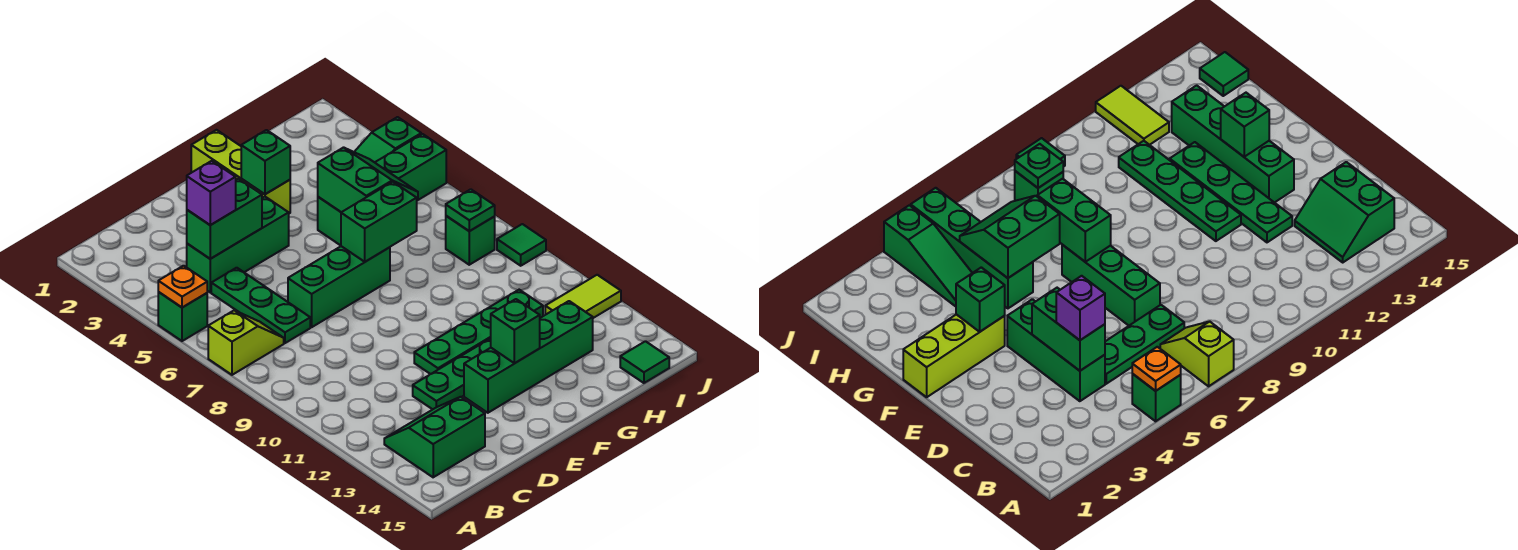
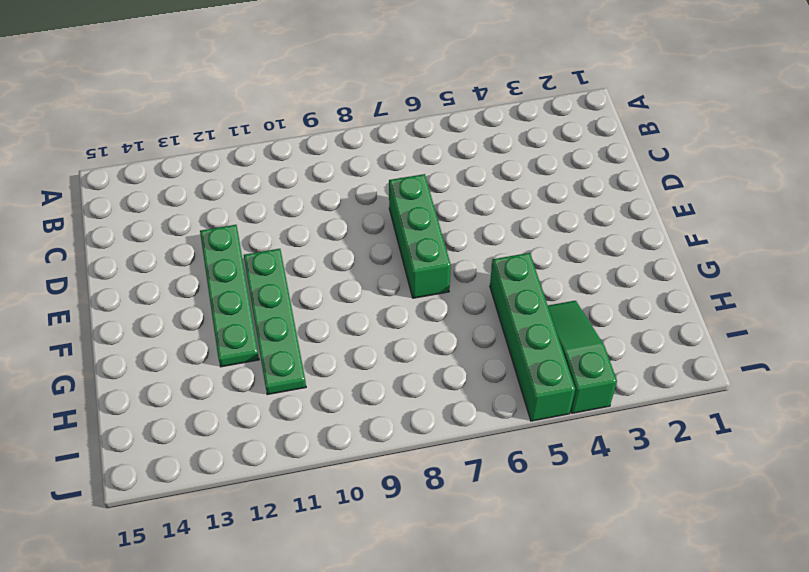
none -> green brick A5 level 1
none -> lime slope A7:B7 level 1 top A
none -> green slope B13:C14 level 1 top 14

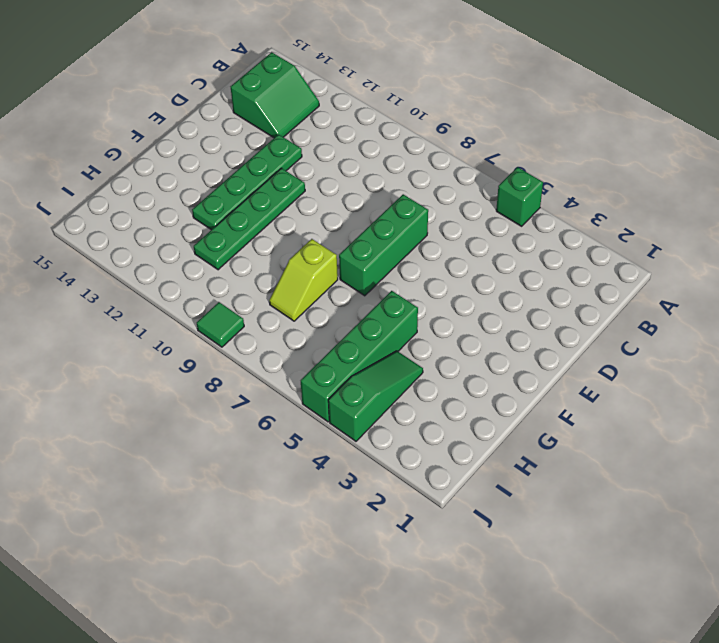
lime slope G8:H8 level 1 top G -> lime slope A7:B7 level 1 top A
none -> green brick C4:E4 level 1
none -> green plate C5:C7 level 1
none -> green brick E13:H13 level 1

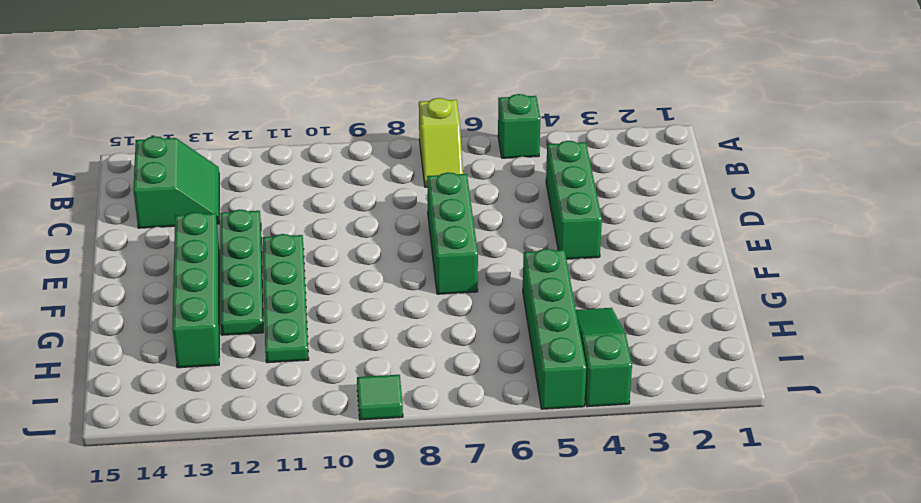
none -> green plate C5:C7 level 1
none -> lime brick F1:F3 level 1
none -> green brick I8 level 1

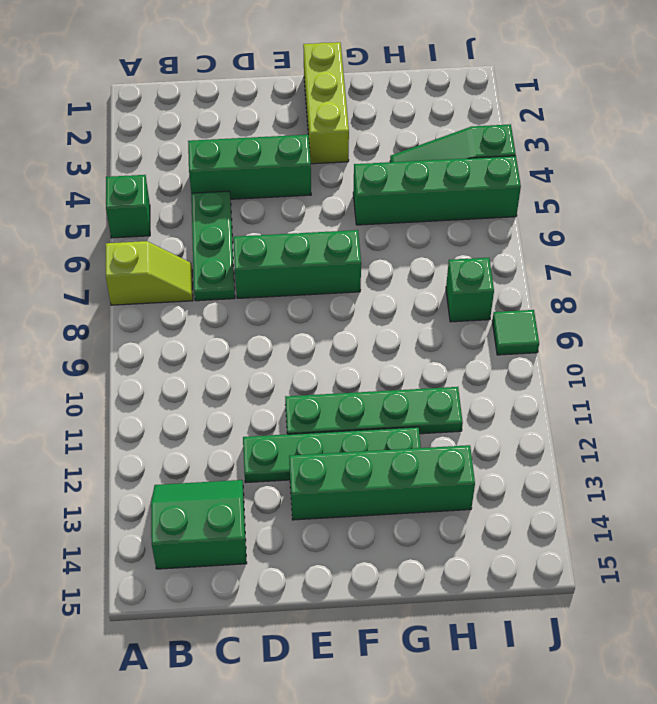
none -> lime tile I12:J12 level 1
none -> green tile I15 level 1
none -> orange plate A5 level 2

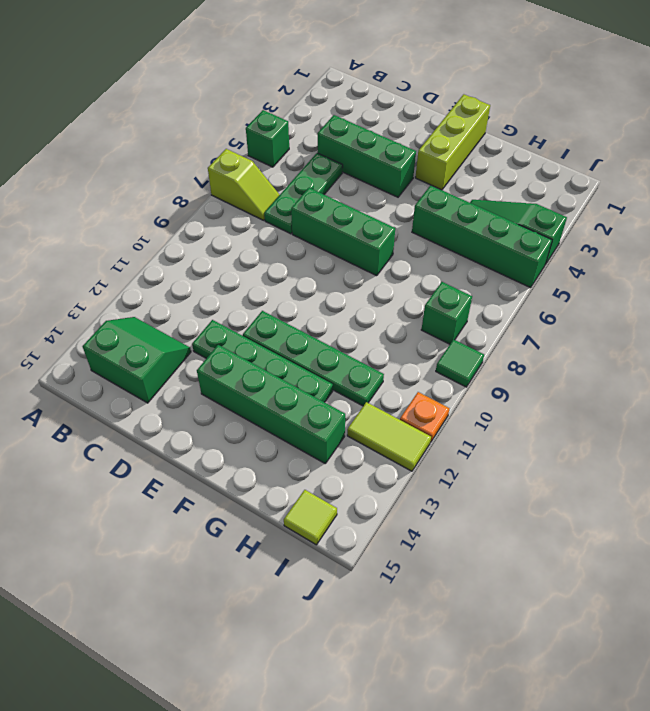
lime tile I15 level 1 -> green tile I15 level 1
orange plate J11 level 1 -> orange plate A5 level 2
none -> green brick C4:D4 level 2
none -> green brick F3 level 2
none -> green brick F7:G7 level 2

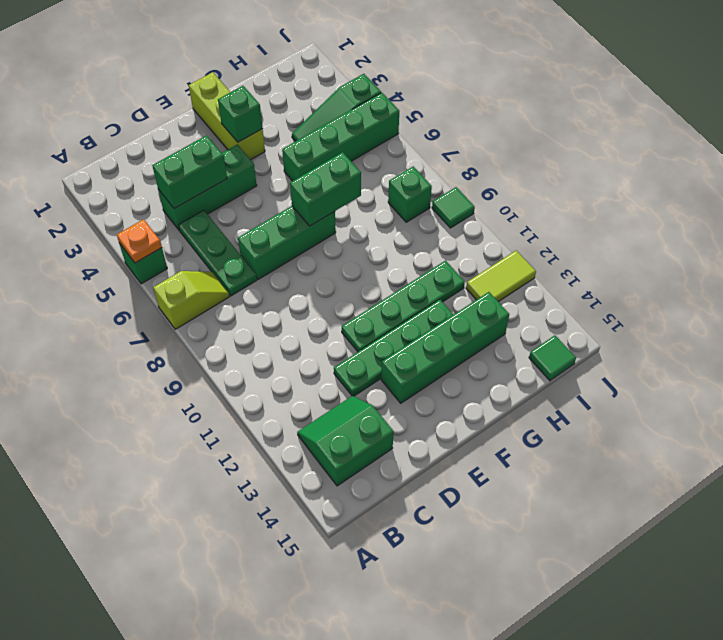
none -> green brick F13 level 2
none -> green slope G5:H6 level 2 top G
none -> green plate I8 level 2

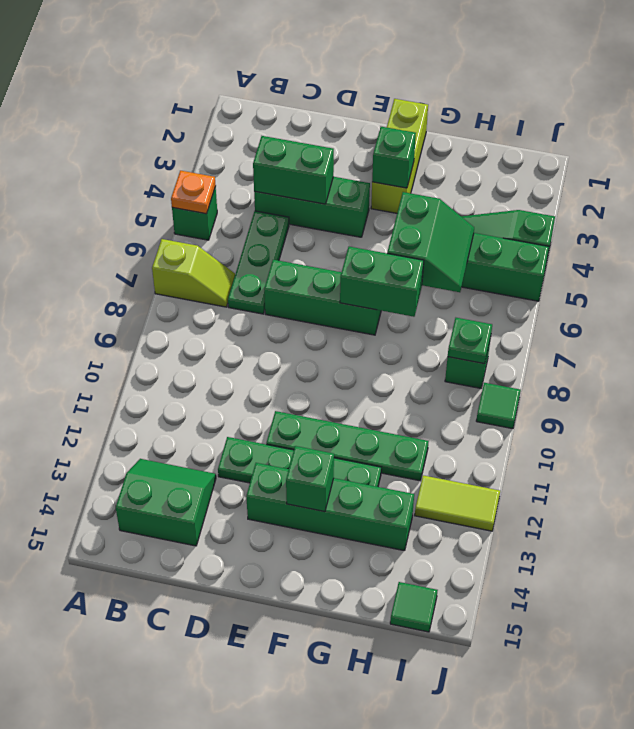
none -> purple brick C4 level 3

